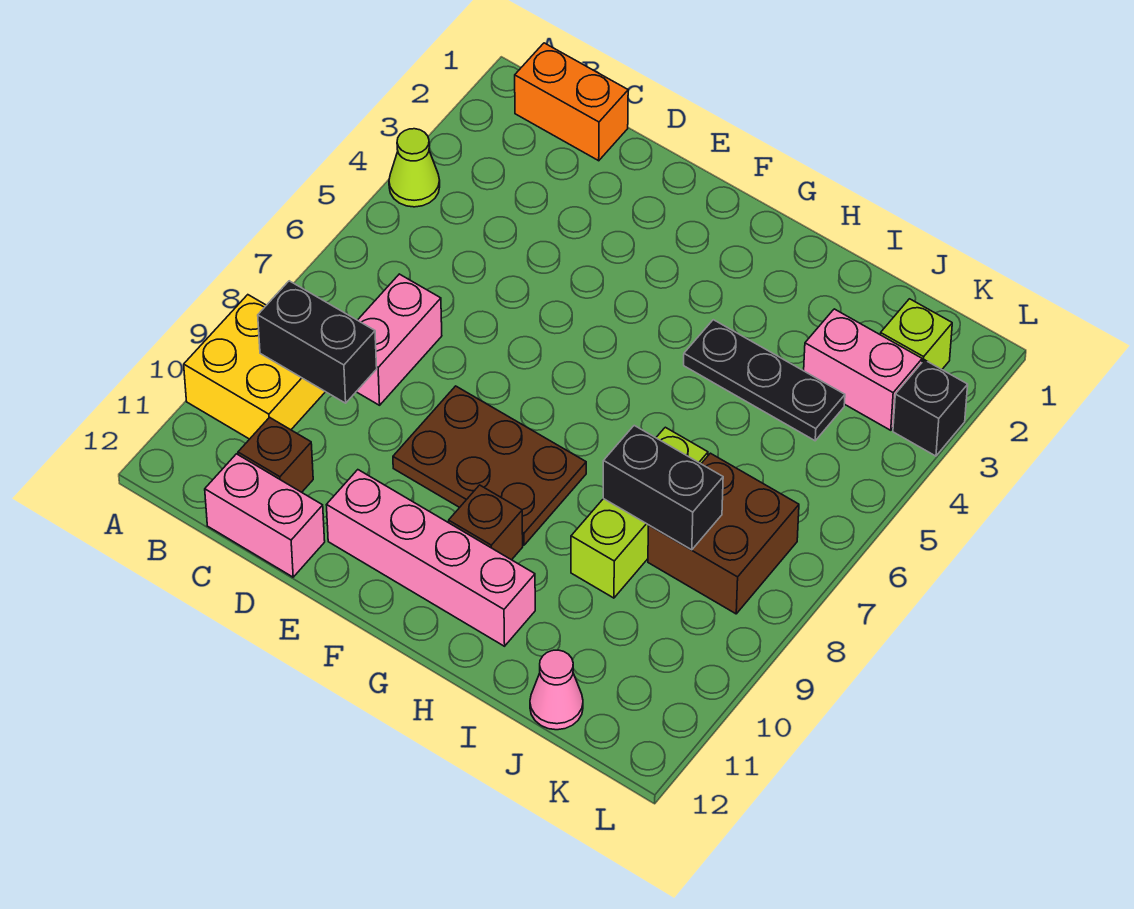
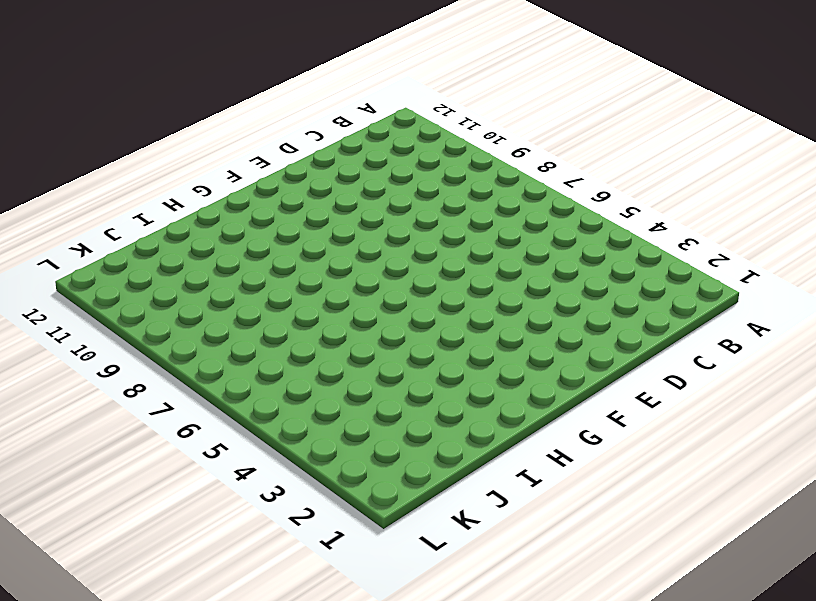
none -> lime cone A4 level 1
none -> yellow brick A9:B10 level 1
none -> orange brick B1:C1 level 1

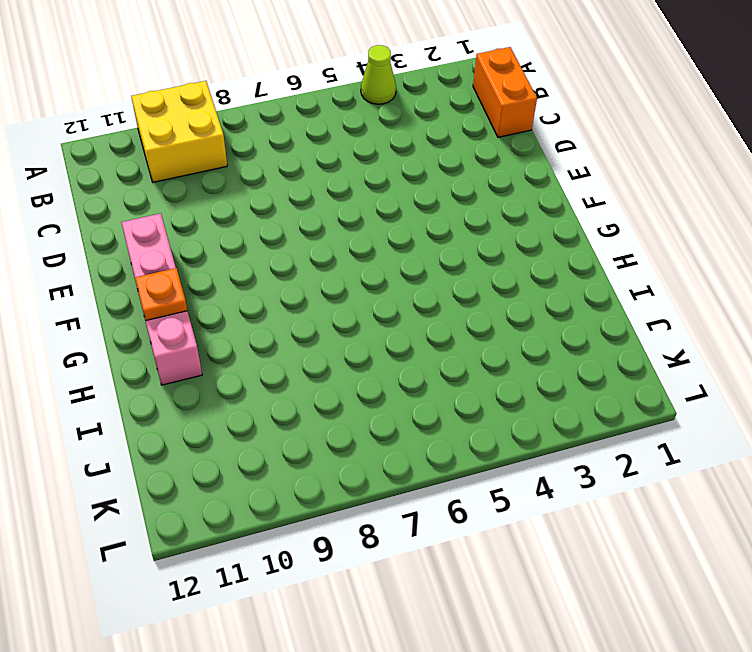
orange plate G11 level 2 -> none
none -> pink brick C7:C8 level 1
none -> brown brick C11 level 1
none -> pink brick C12:D12 level 1

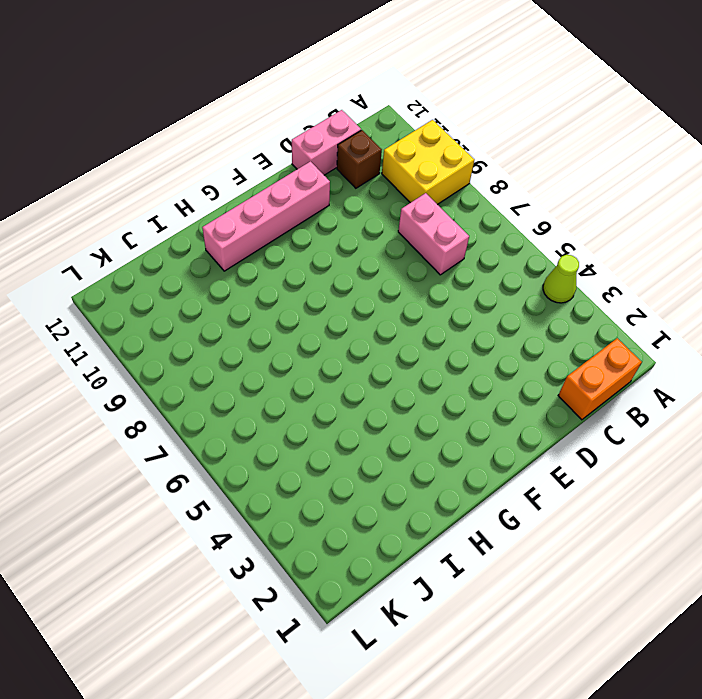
none -> brown plate E8:G9 level 1
none -> brown brick G10 level 1
none -> black plate H4:J4 level 1

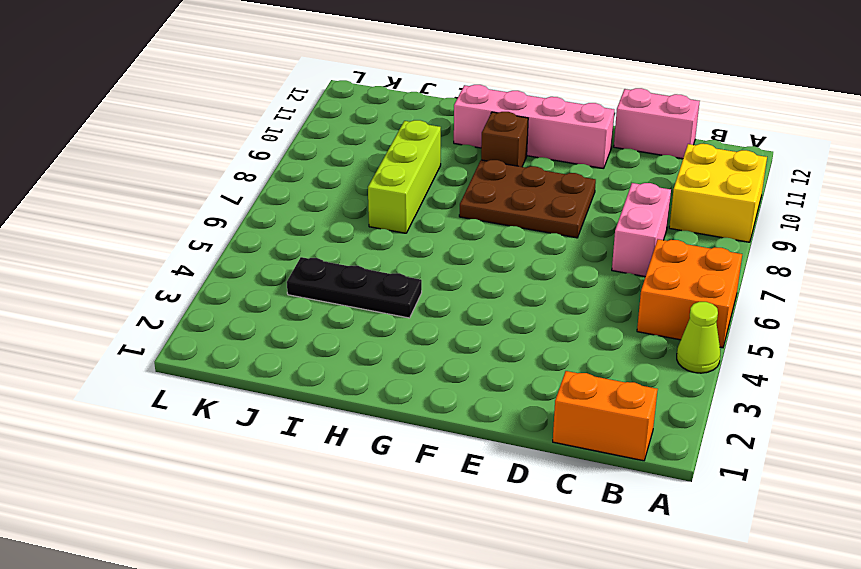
orange brick A5:B6 level 1 -> none
none -> brown brick C11 level 1
none -> pink brick J3:K3 level 1
none -> brown brick J7:K8 level 1

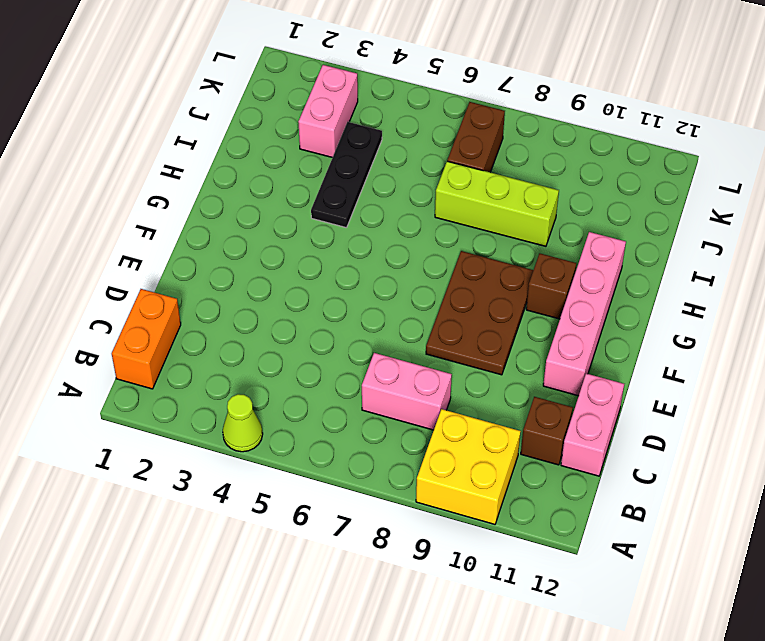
brown brick J7:K7 level 1 -> brown brick J7:K8 level 1
none -> pink cone J12 level 1
none -> lime brick K2 level 1
none -> black brick L3 level 1

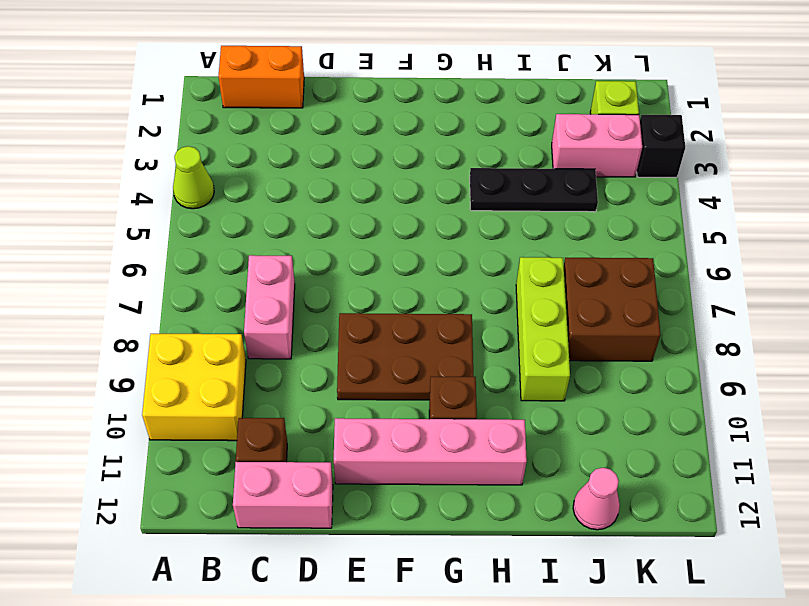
none -> black brick B9:C9 level 2
none -> black brick I8:J8 level 2

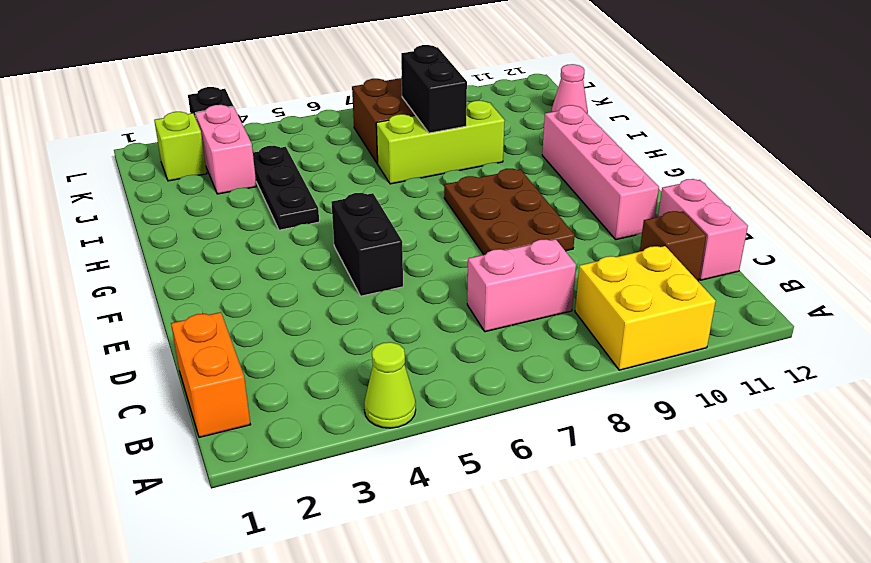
black brick E5:F5 level 1 -> black brick B9:C9 level 2
none -> brown brick G10 level 1

